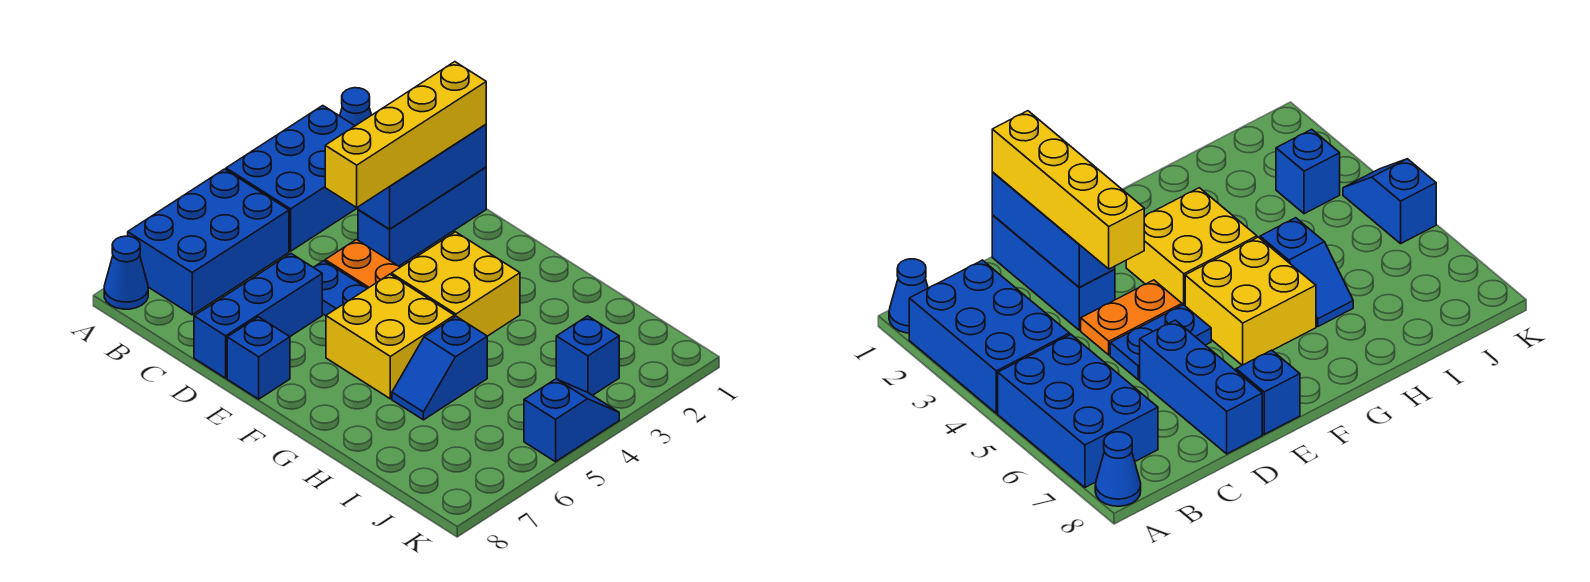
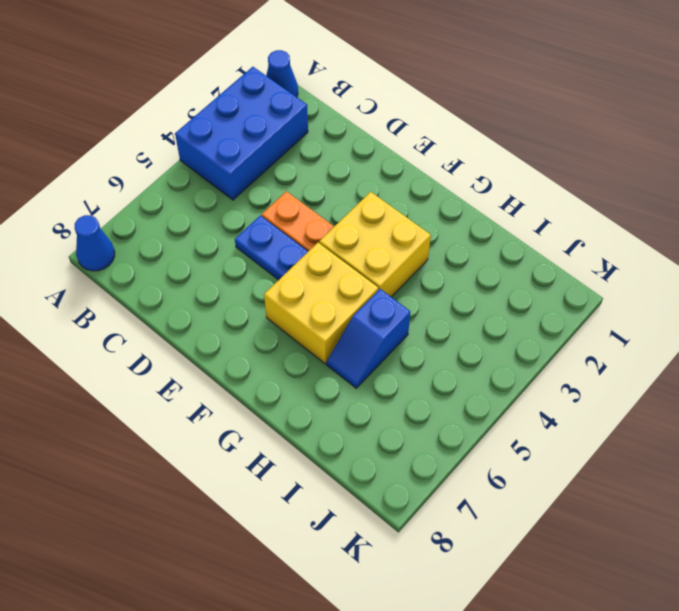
none -> blue brick A5:B7 level 1
none -> blue brick D1:D3 level 1
none -> blue brick D6:D8 level 1

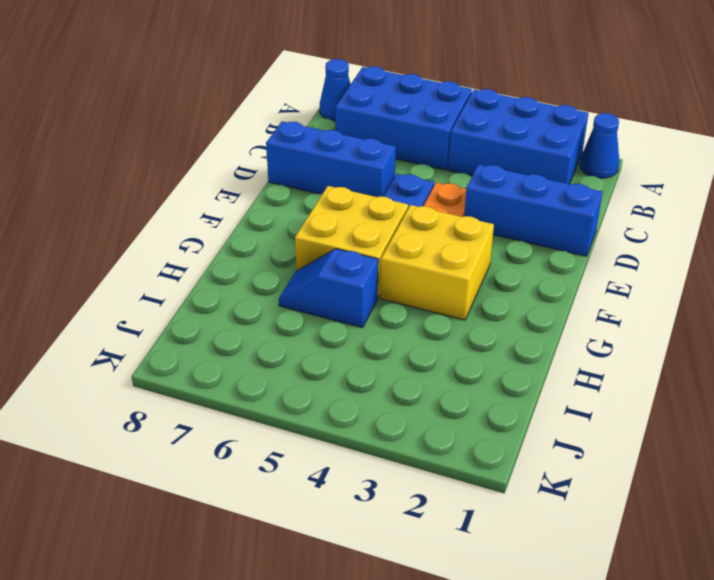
none -> blue brick E8 level 1
none -> blue brick J3 level 1
none -> blue slope K4:K5 level 1 top 5

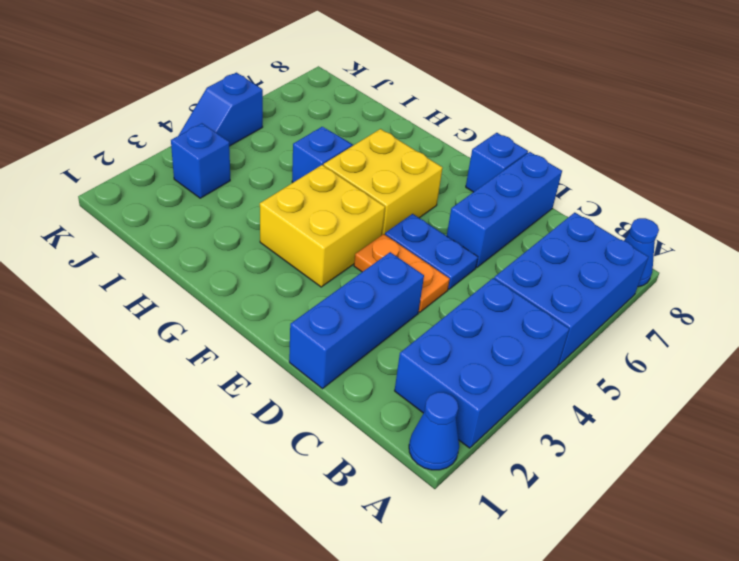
none -> blue brick D1:D3 level 2
none -> yellow brick D1:D4 level 3

